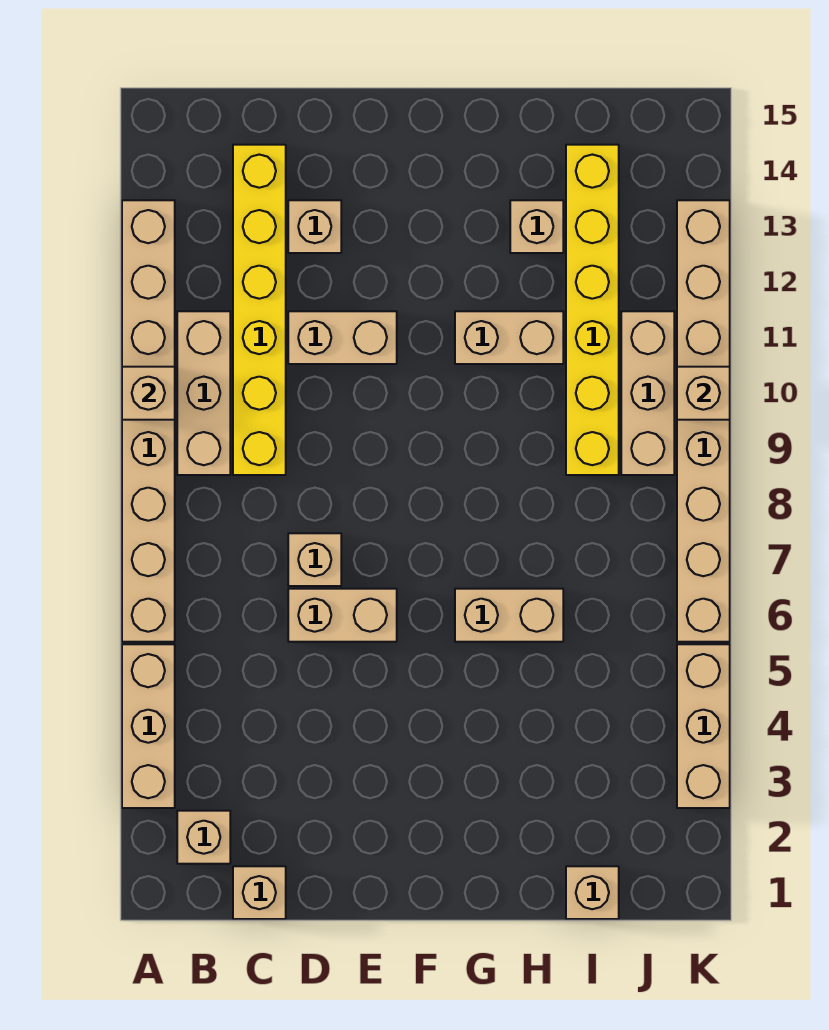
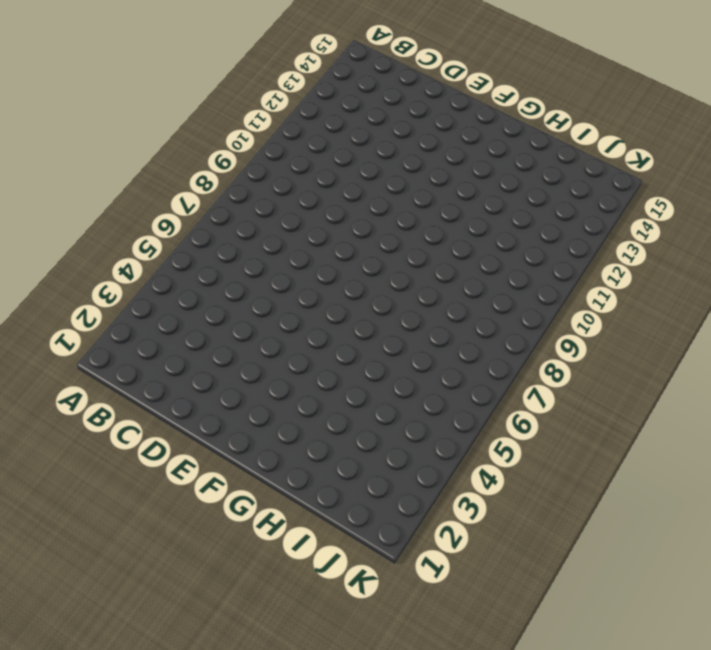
none -> tan brick A3:A5 level 1
none -> tan brick A6:A13 level 1
none -> tan brick B2 level 1

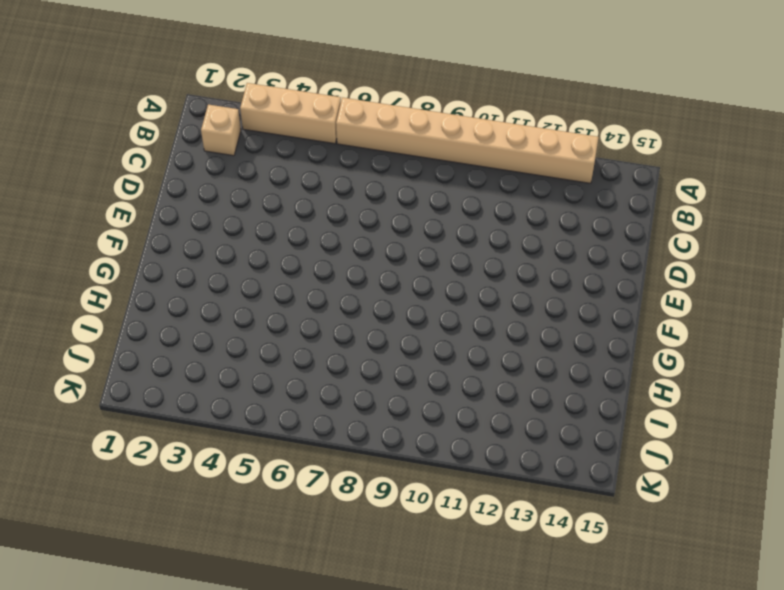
none -> tan brick B9:B11 level 1
none -> tan brick C1 level 1
none -> yellow brick C9:C14 level 1

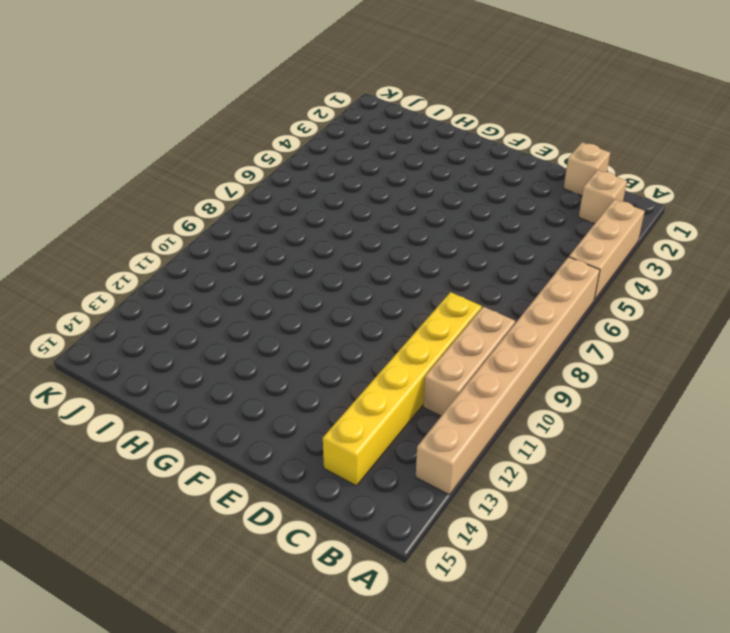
none -> tan brick D6:E6 level 1
none -> tan brick D7 level 1
none -> tan brick D11:E11 level 1

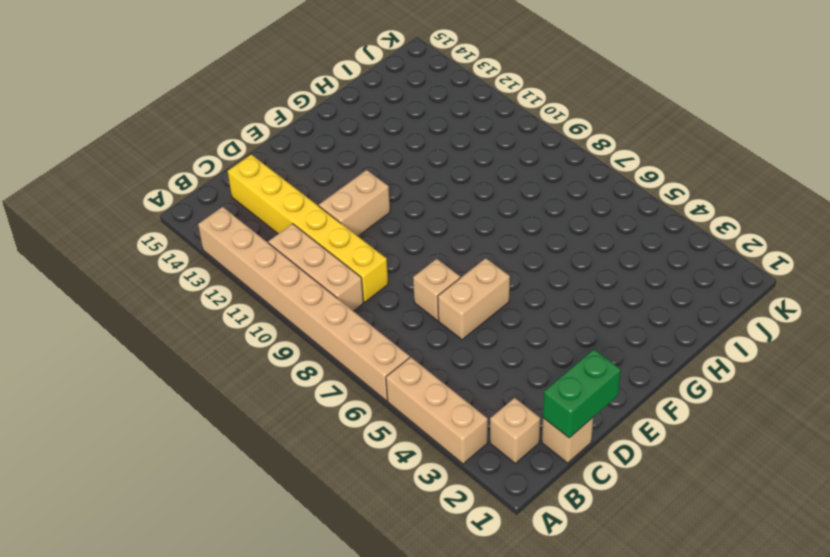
green brick C1:D1 level 2 -> none
none -> tan brick D13 level 1
none -> tan brick G6:H6 level 1
none -> tan brick G11:H11 level 1

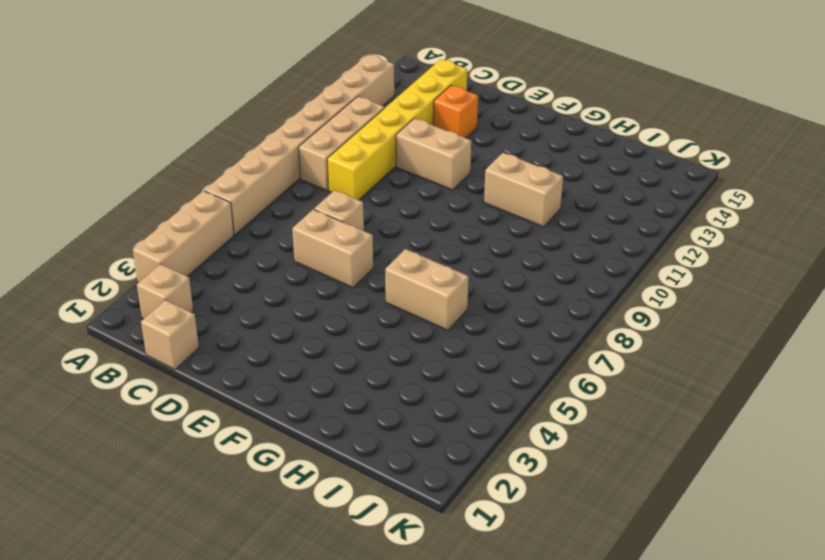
orange brick D13 level 1 -> tan brick D13 level 1
none -> tan brick H13 level 1
none -> tan brick I1 level 1
none -> yellow brick I9:I14 level 1

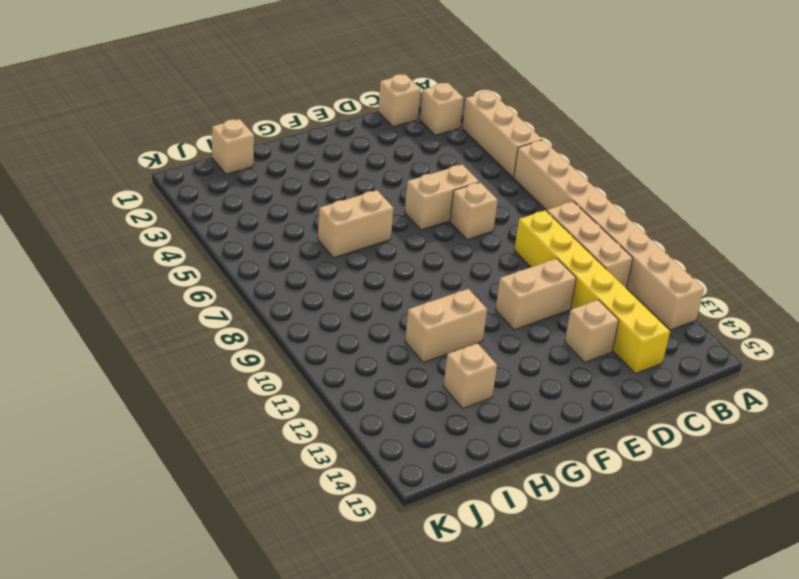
none -> yellow brick I9:I14 level 1
none -> tan brick J9:J11 level 1
none -> tan brick K3:K5 level 1

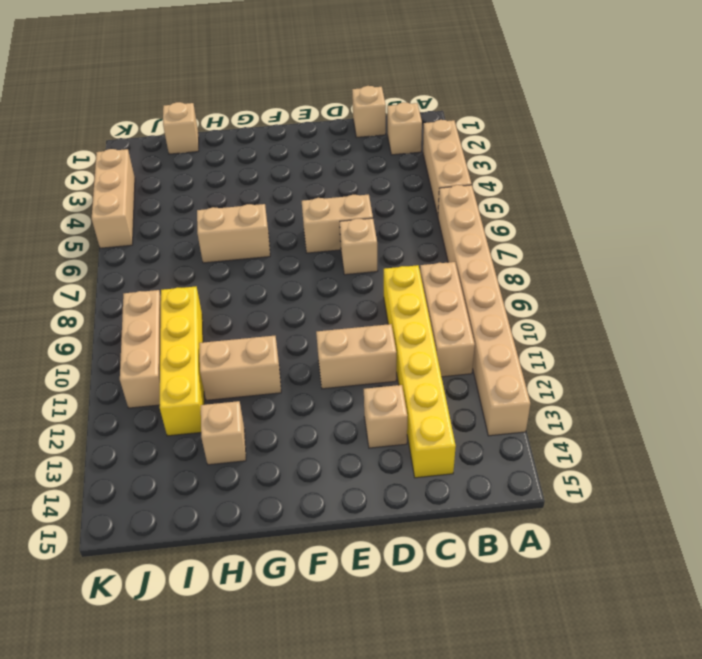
yellow brick I9:I12 level 1 -> yellow brick I9:I14 level 1
none -> tan brick K6:K13 level 1
none -> tan brick A10 level 2
none -> tan brick K10 level 2

